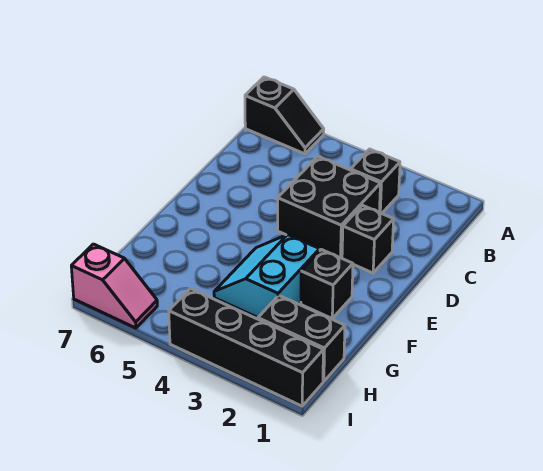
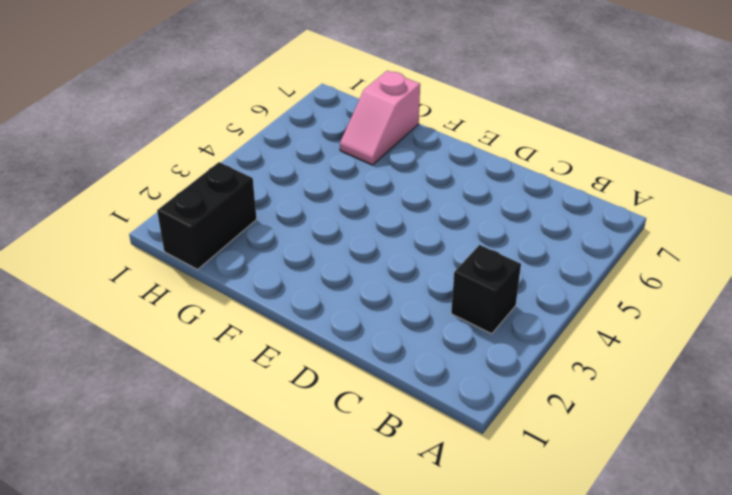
pink slope G6:G7 level 1 top 7 -> pink slope I6:I7 level 1 top 7
none -> black slope A6:A7 level 1 top 7
none -> black brick C3:D4 level 1

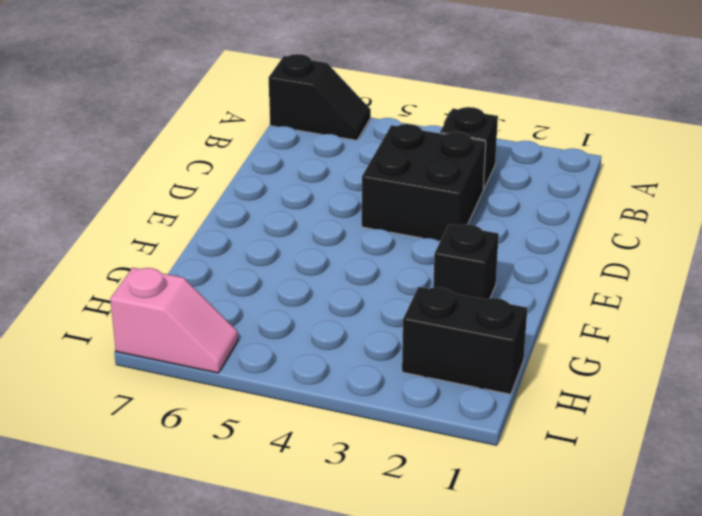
none -> black brick D2 level 1
none -> cyan slope F3:G4 level 1 top 3

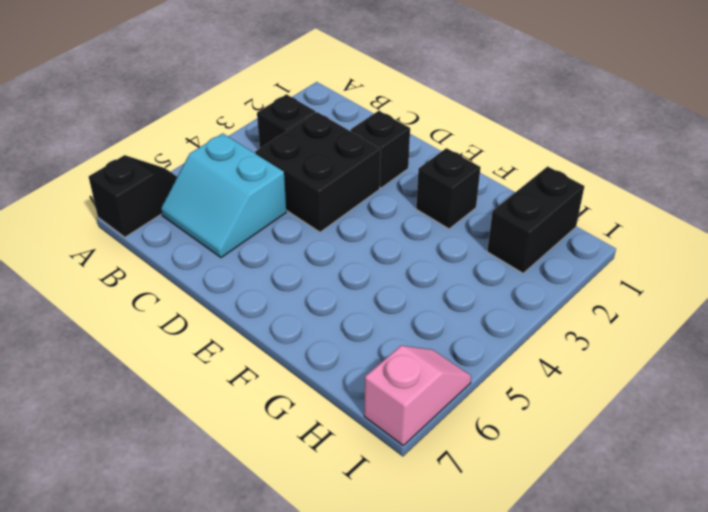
cyan slope B5:C6 level 1 top 5 -> cyan slope F3:G4 level 1 top 3
none -> black brick I1:I4 level 1

